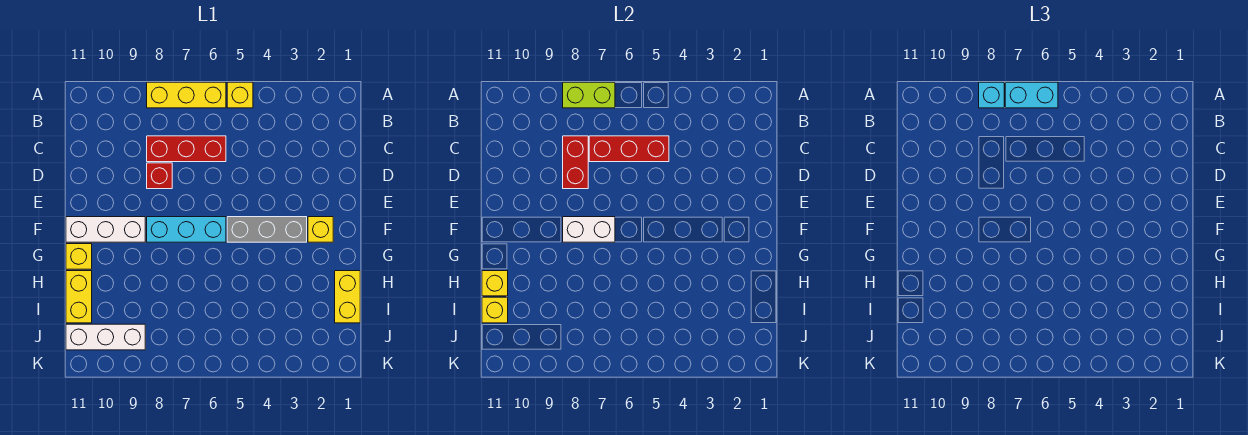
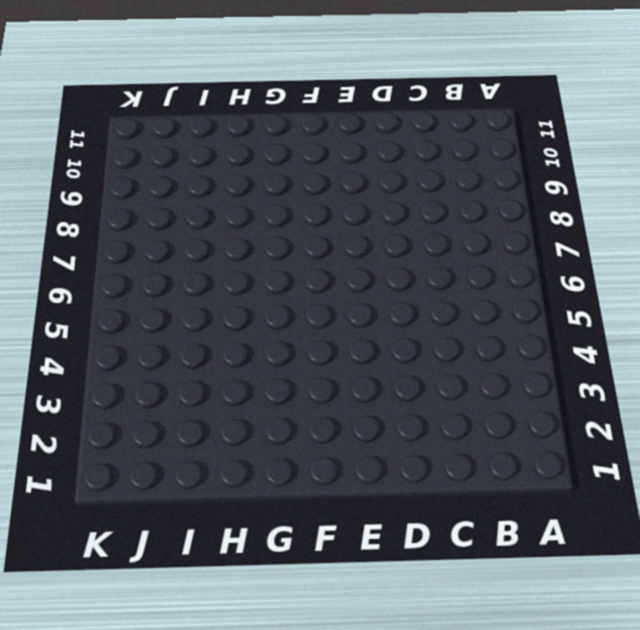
none -> yellow brick A5 level 1
none -> yellow brick A6:A8 level 1
none -> red brick C6:C8 level 1

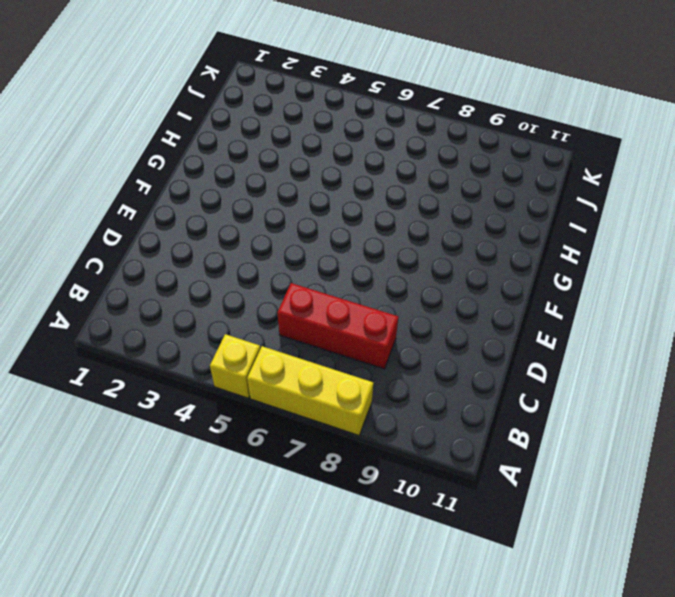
none -> red brick D8 level 1
none -> yellow brick F2 level 1
none -> grey brick F3:F5 level 1

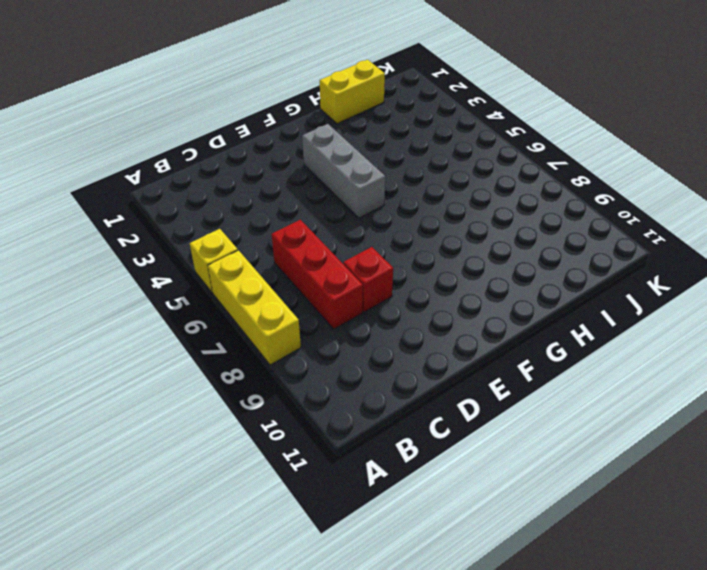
none -> yellow brick F2 level 1
none -> cyan brick F6:F8 level 1
none -> white brick F9:F11 level 1

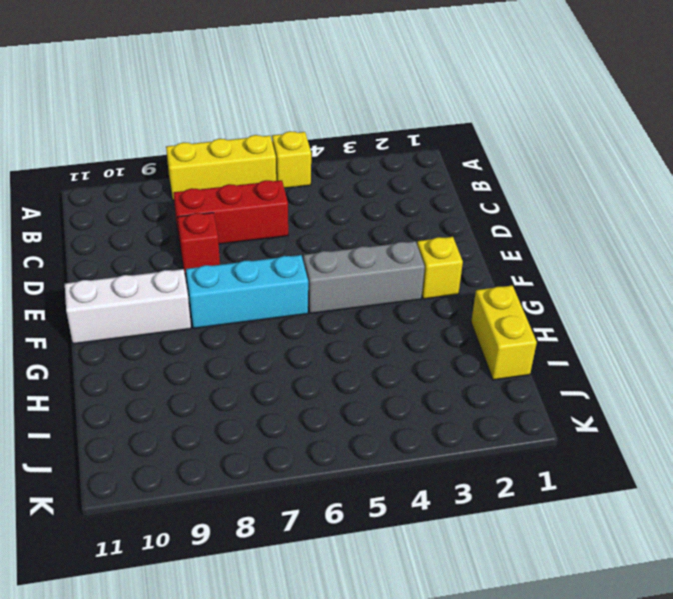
none -> yellow brick G11 level 1
none -> yellow brick H11:I11 level 1
none -> white brick J9:J11 level 1

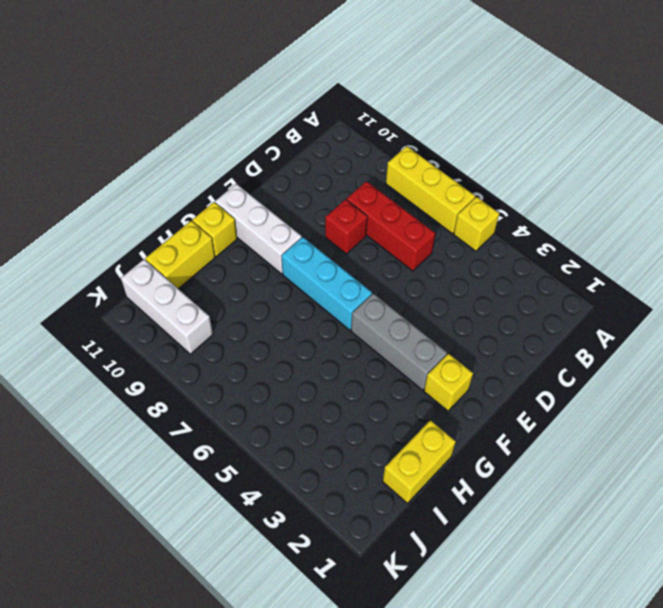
none -> lime brick A7:A8 level 2
none -> red brick C5:C7 level 2
none -> red brick C8:D8 level 2

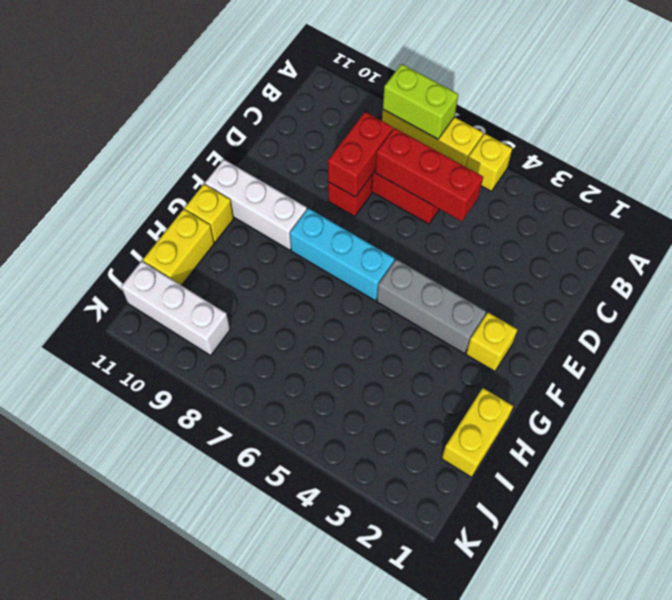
none -> white brick F7:F8 level 2
none -> yellow brick H11 level 2
none -> yellow brick I11 level 2

